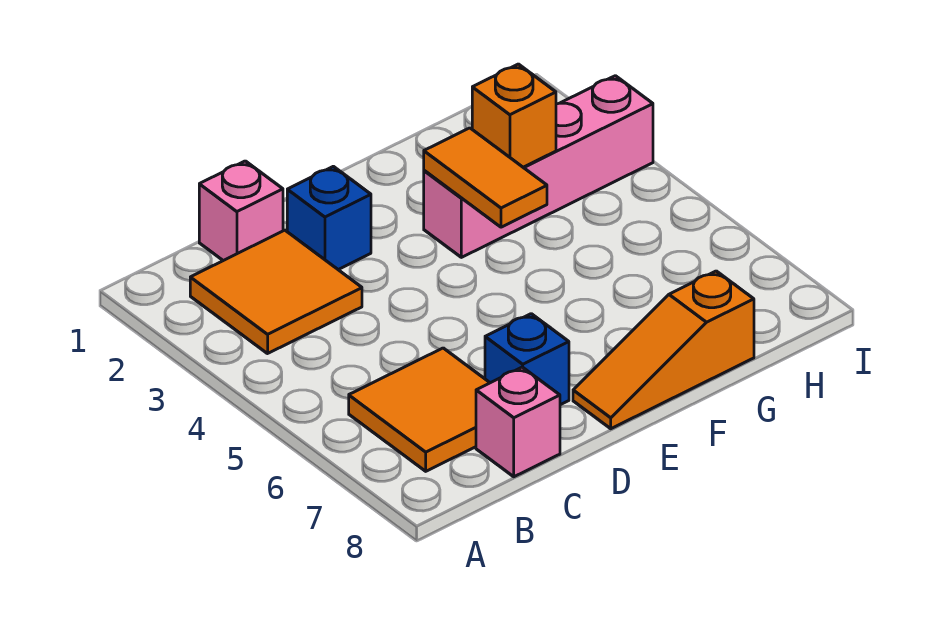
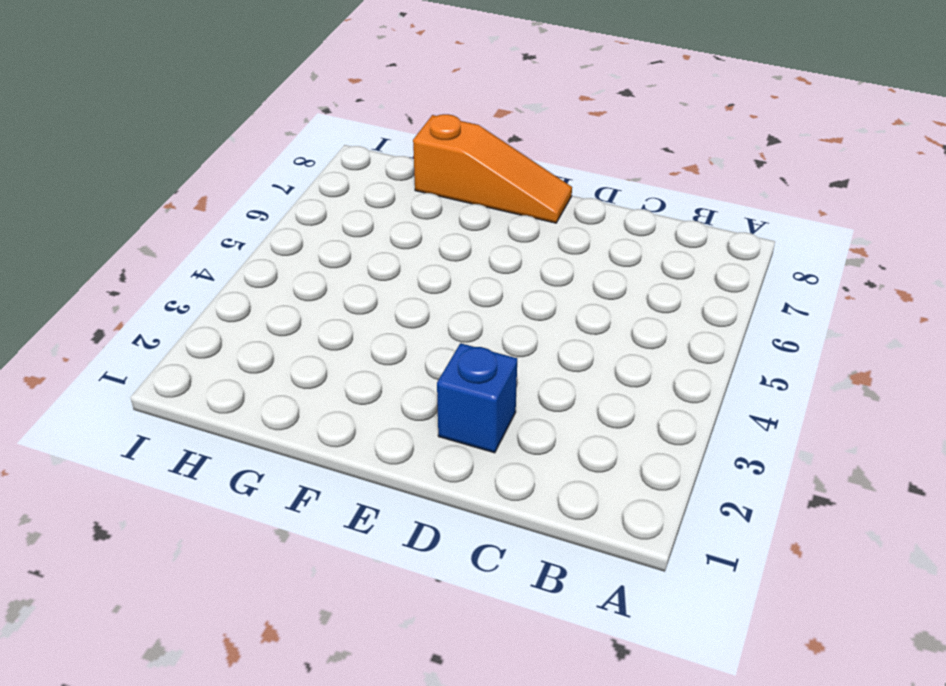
none -> orange tile B2:C3 level 1
none -> orange tile B6:C7 level 1

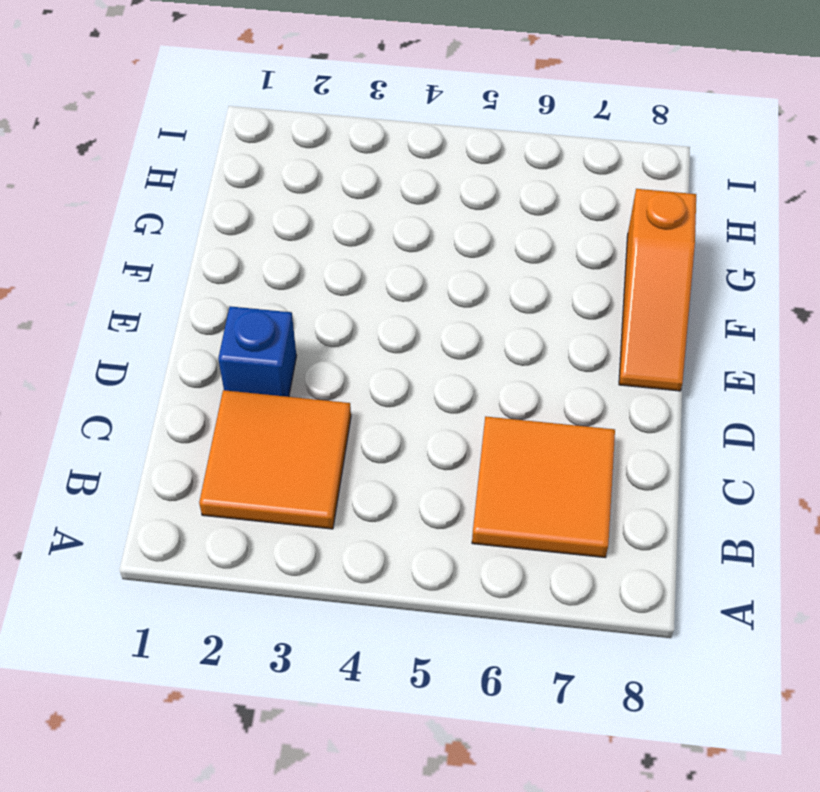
none -> pink brick C1 level 1
none -> pink brick C8 level 1

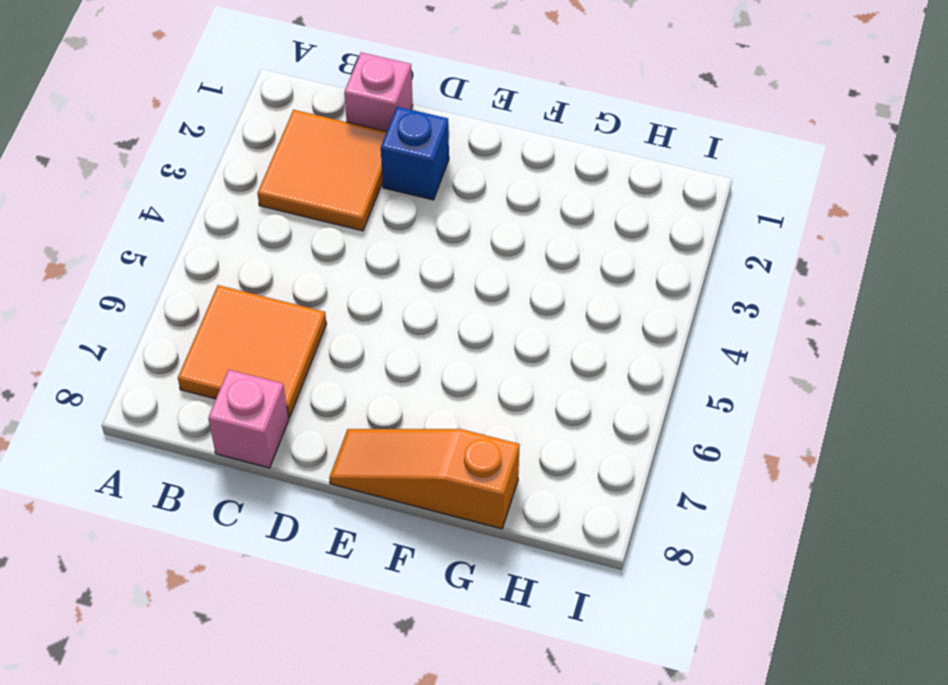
none -> blue brick D7 level 1
none -> pink brick F3:I3 level 1

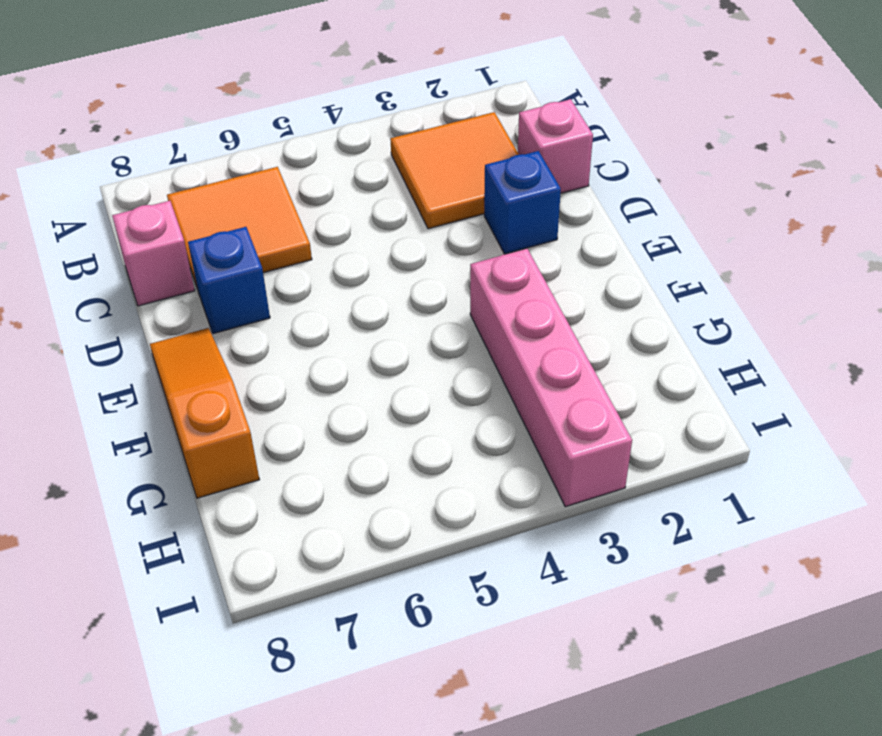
none -> orange tile F3:F4 level 2
none -> orange brick G3 level 2

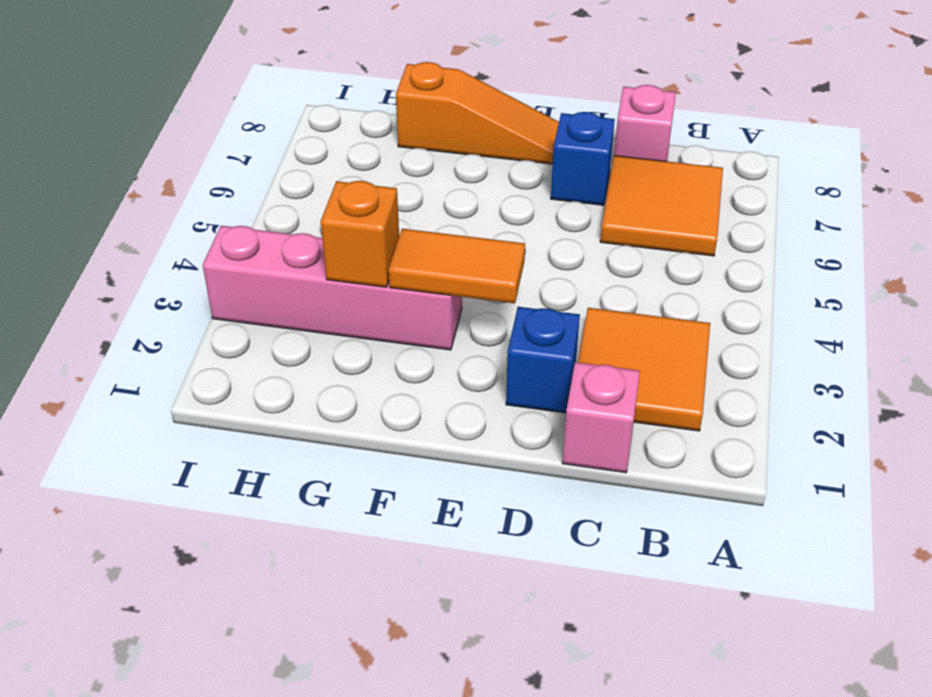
orange tile E3:F3 level 2 -> orange tile F3:F4 level 2

